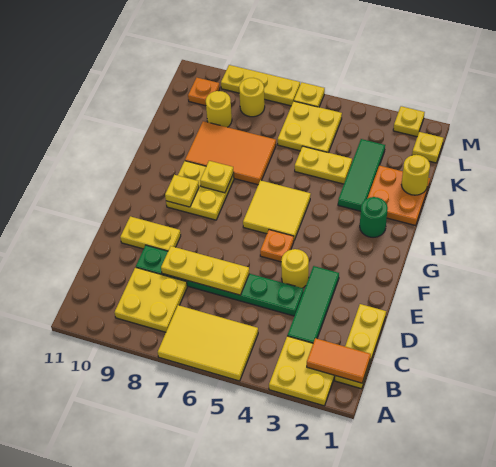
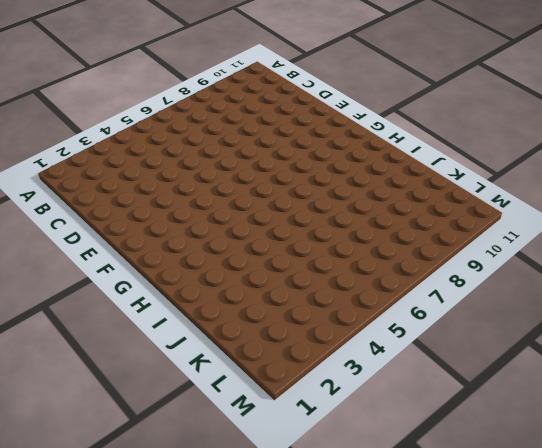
none -> yellow plate A2:B3 level 1
none -> yellow tile A5:B7 level 1
none -> yellow plate B1:D1 level 1

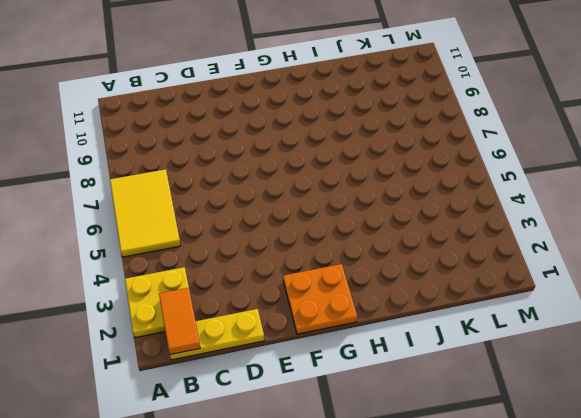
orange plate F1:G2 level 1 -> orange plate I1:J2 level 1
none -> yellow plate B8:C9 level 1
none -> green tile C3:E3 level 1
none -> green plate D4:D9 level 1

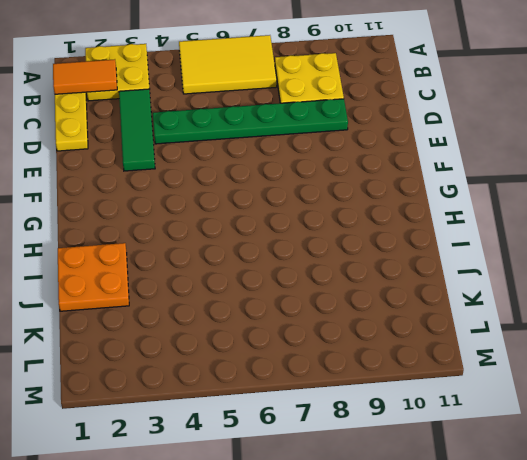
none -> yellow round brick E4 level 1
none -> yellow plate E9:E10 level 1
none -> orange plate F5 level 1

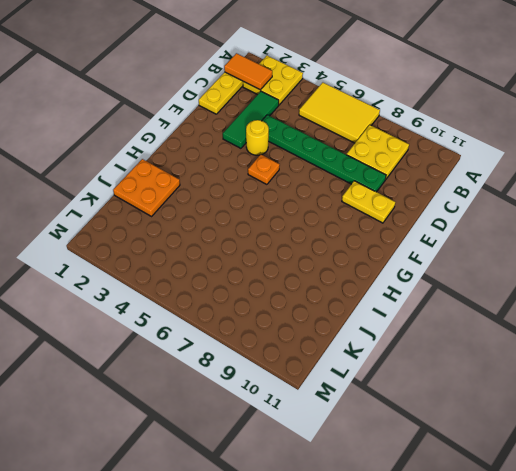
none -> yellow tile G5:H6 level 1
none -> yellow plate G8:H9 level 1
none -> green round brick H2 level 1

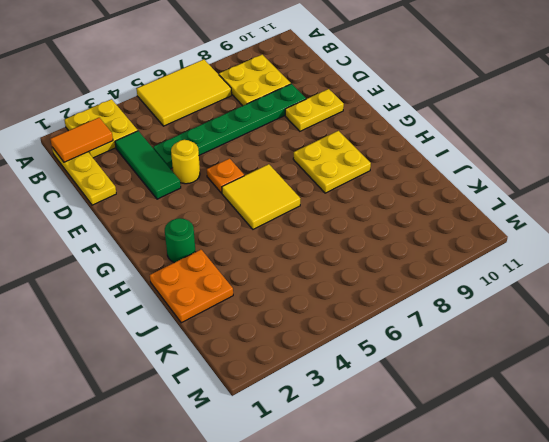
none -> green tile I3:K3 level 1
none -> orange tile I7:J9 level 1
none -> yellow plate J4:J5 level 1

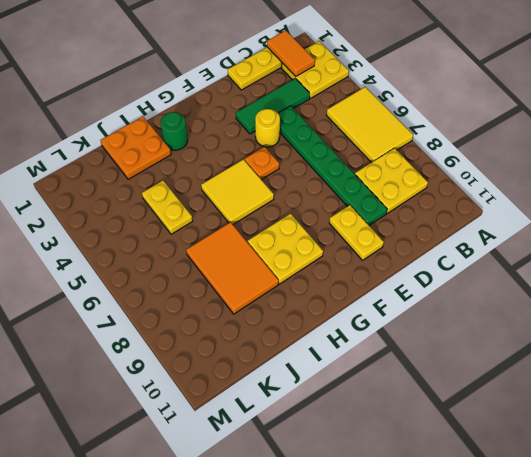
none -> green tile I3:K3 level 1
none -> yellow plate K5:L6 level 1
none -> yellow round brick K9 level 1

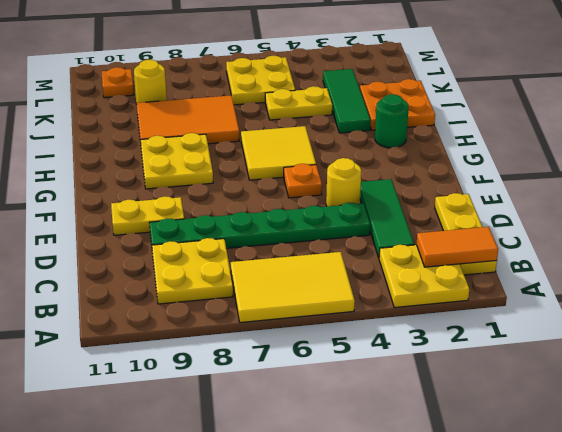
none -> yellow plate L1 level 1
none -> yellow round brick L8 level 1
none -> yellow plate M2 level 1

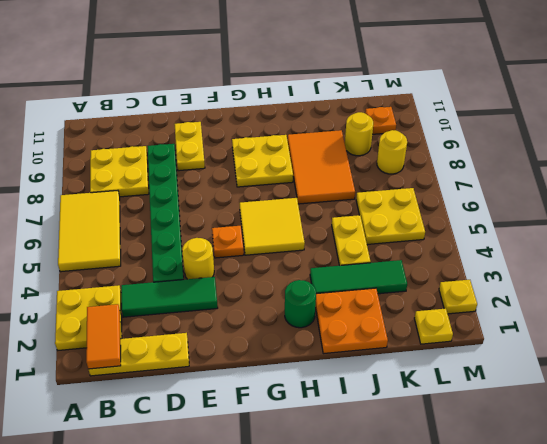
none -> yellow plate M6 level 1
none -> yellow plate M7:M9 level 1
none -> yellow plate D6:D8 level 2

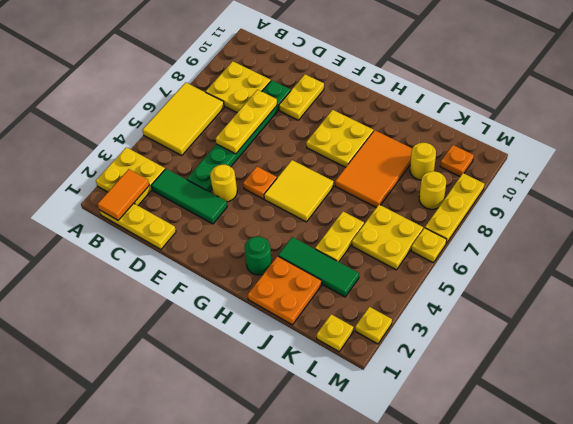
none -> yellow plate G9 level 2
none -> yellow plate H8 level 2
none -> yellow round brick J1 level 2

